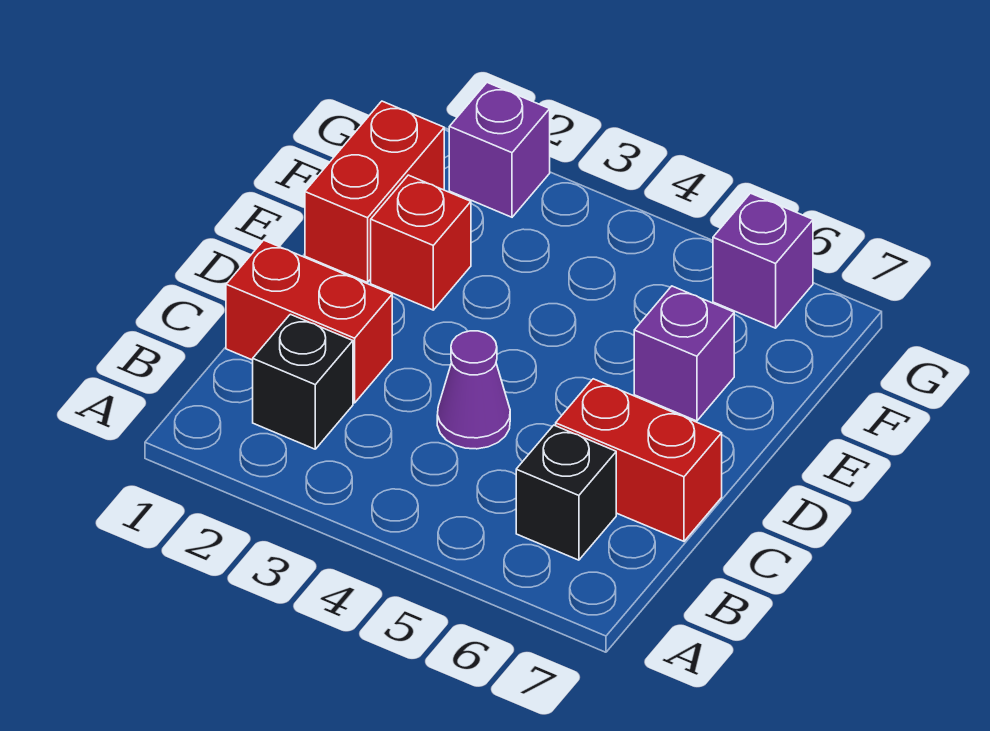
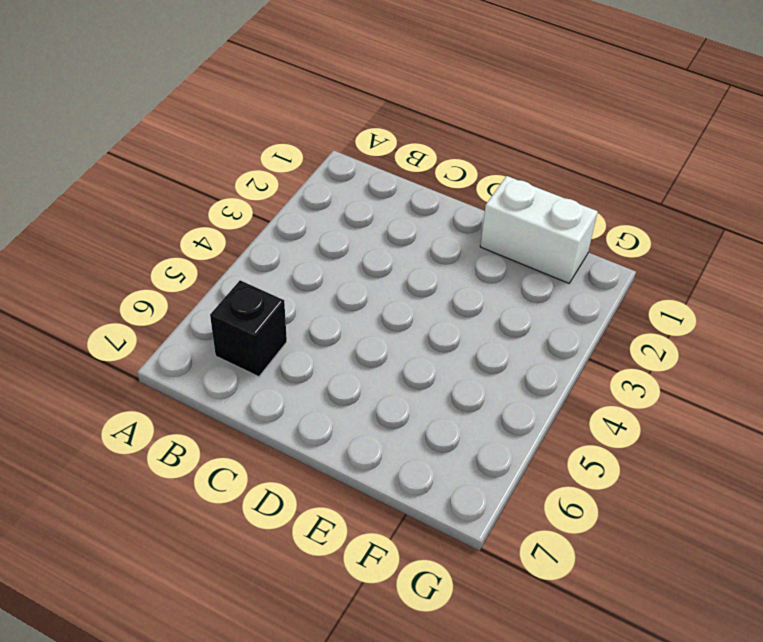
white brick E1:F1 level 1 -> red brick E1:F1 level 1
none -> black brick B2 level 1
none -> red brick C1:C2 level 1

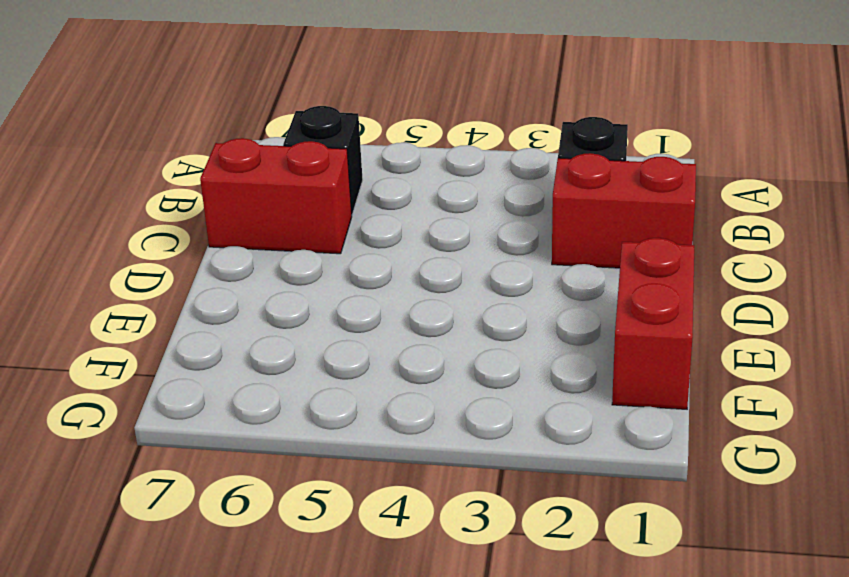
none -> purple cone C4 level 1
none -> red brick E2 level 1

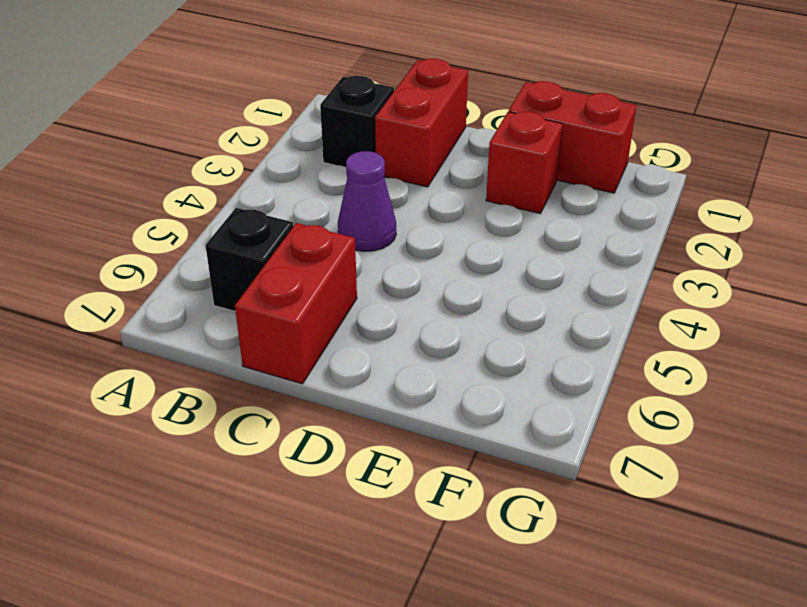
none -> purple brick E6 level 1
none -> purple brick G2 level 1

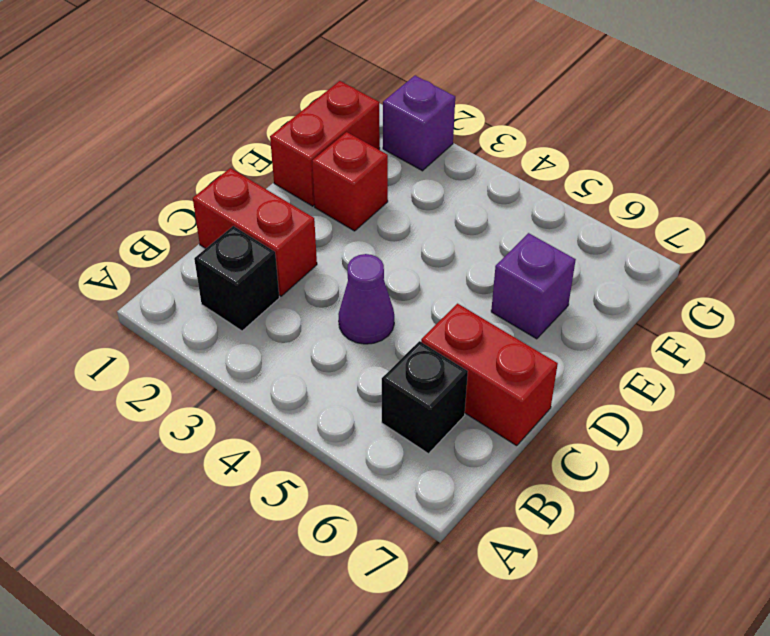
none -> purple brick G6 level 1

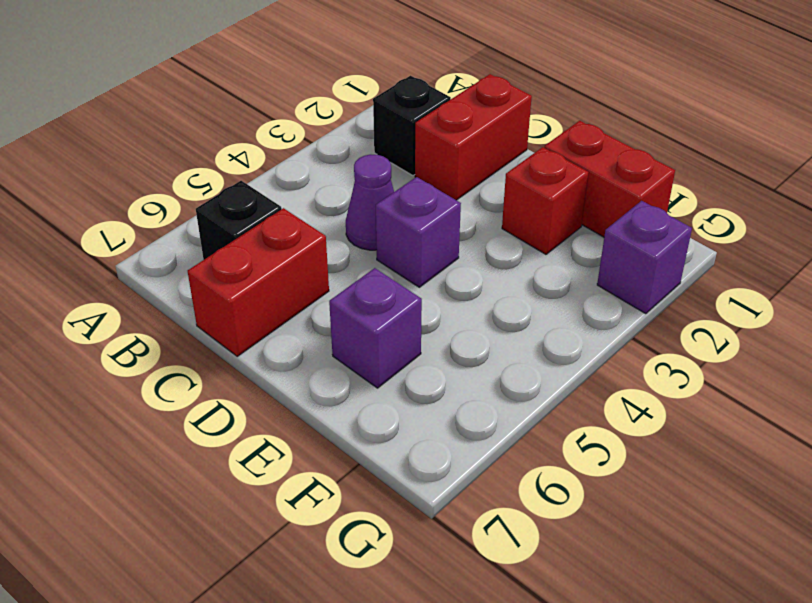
purple brick D4 level 1 -> purple brick G6 level 1

